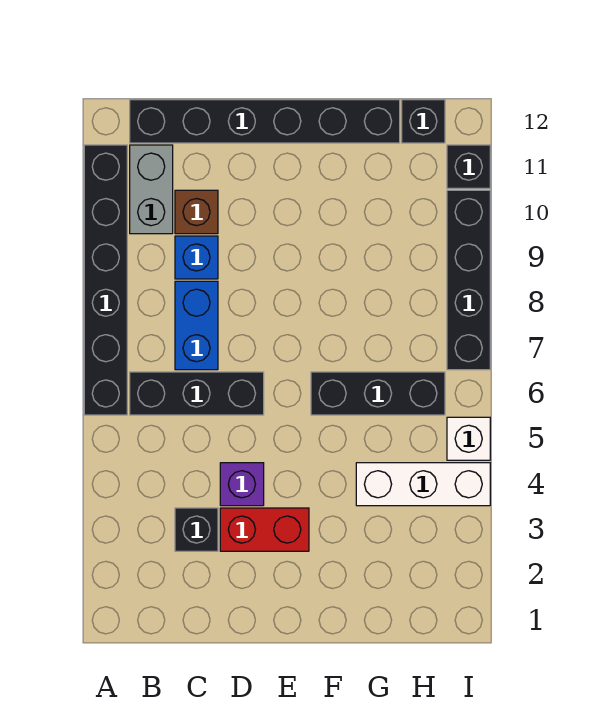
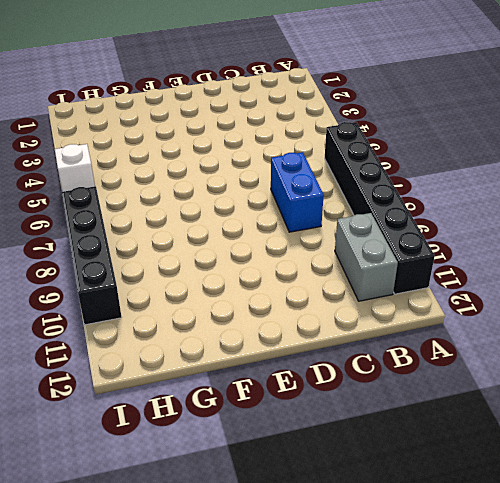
none -> black brick B6:D6 level 1
none -> black brick B12:G12 level 1
none -> black brick C3 level 1

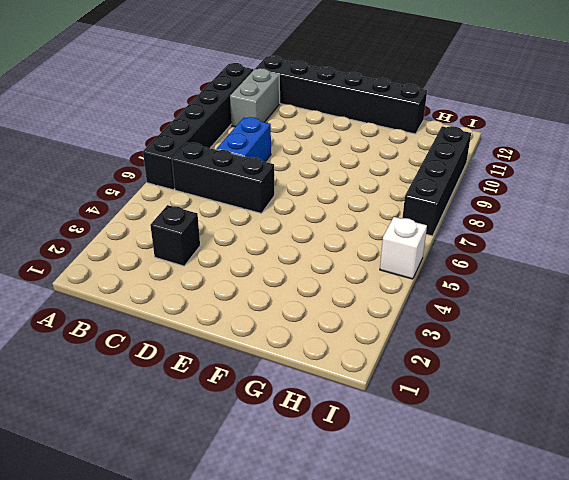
none -> blue brick C9 level 1
none -> brown brick C10 level 1
none -> red brick D3:E3 level 1

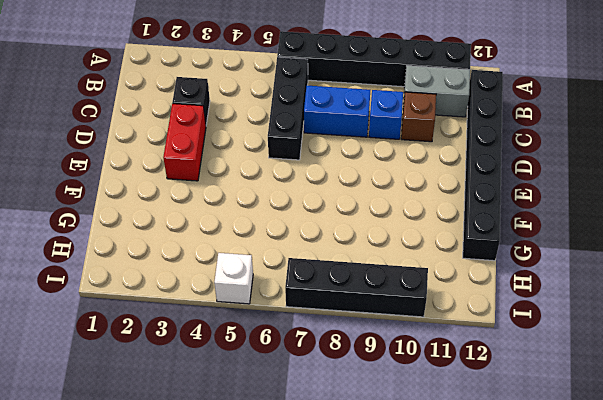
none -> purple brick D4 level 1
none -> black brick F6:H6 level 1
none -> white brick G4:I4 level 1

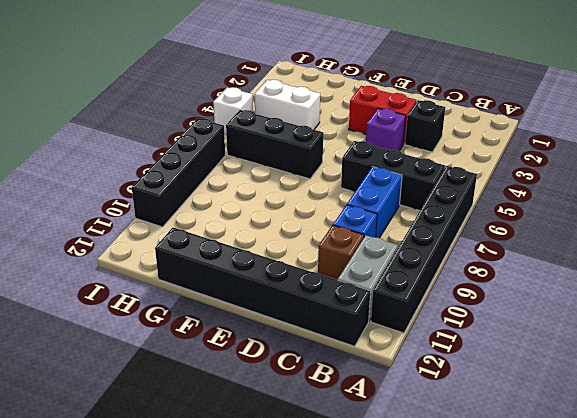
white brick G4:H4 level 1 -> white brick G4:I4 level 1
none -> black brick H12 level 1
none -> black brick I11 level 1

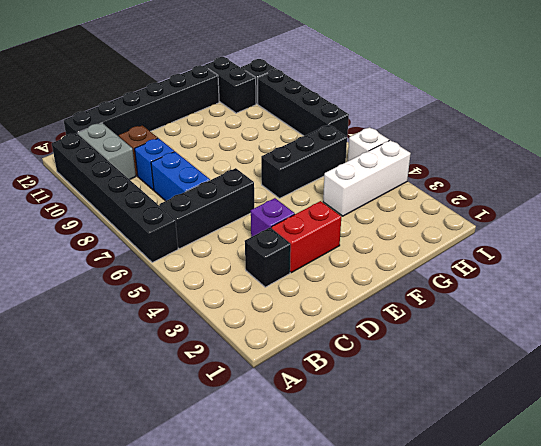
black brick H11:H12 level 1 -> black brick H12 level 1

